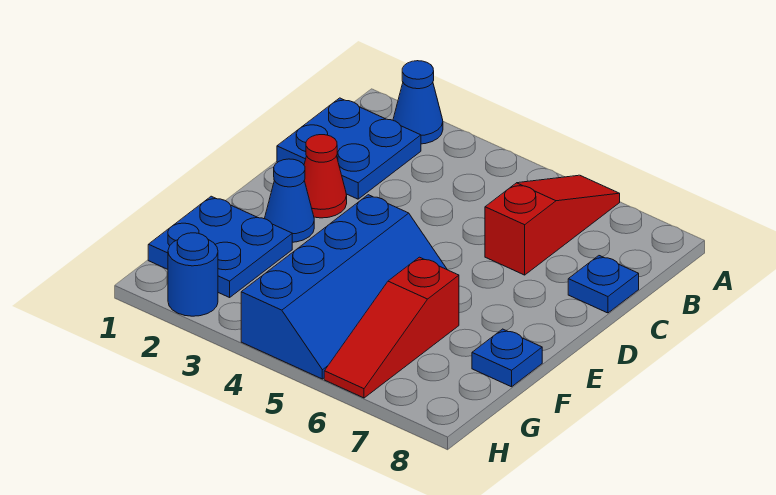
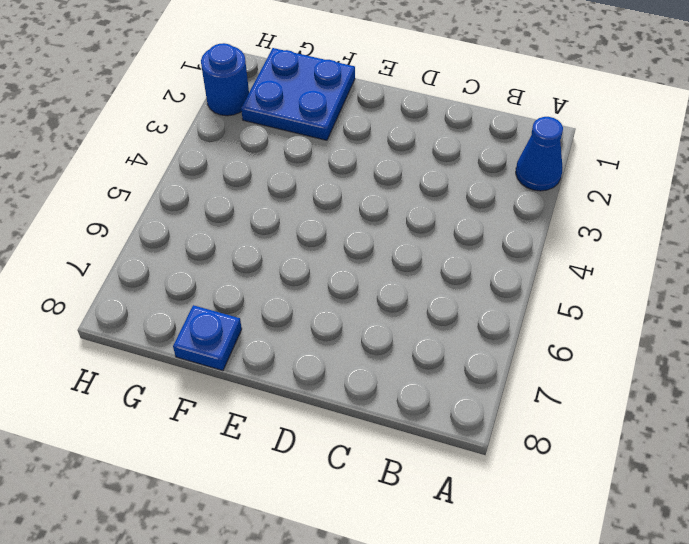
none -> red slope A6:C6 level 1 top C
none -> blue plate B1:C2 level 1

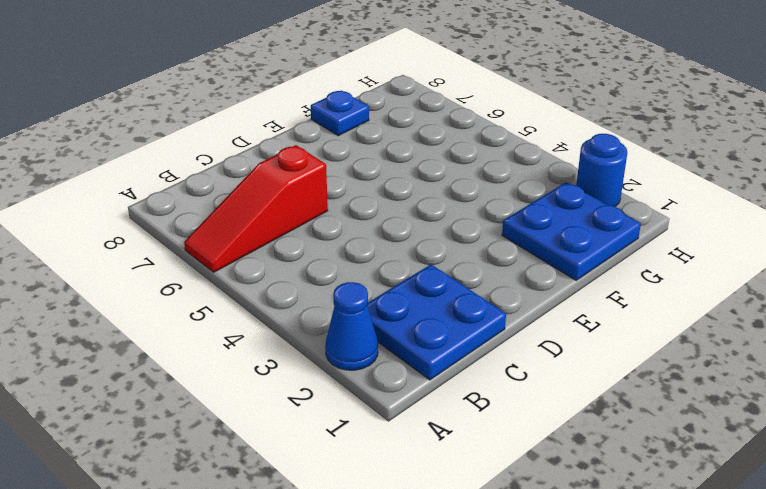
none -> blue plate C8 level 1
none -> red cone D2 level 1

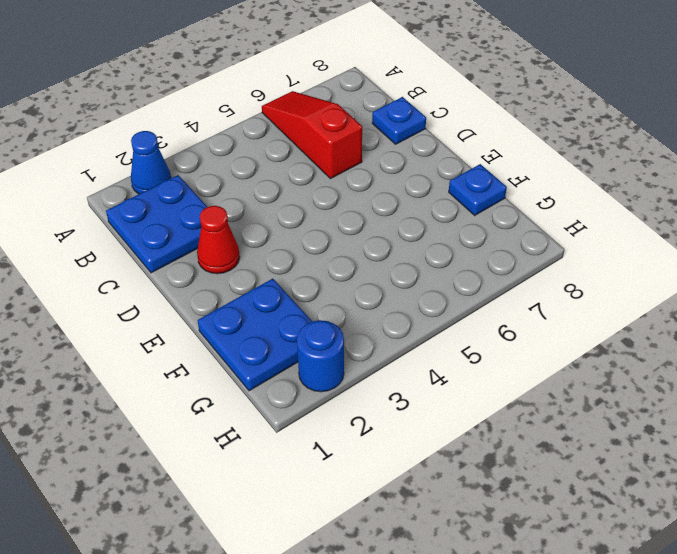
none -> blue cone E2 level 1
none -> blue slope E4:H5 level 1 top 4

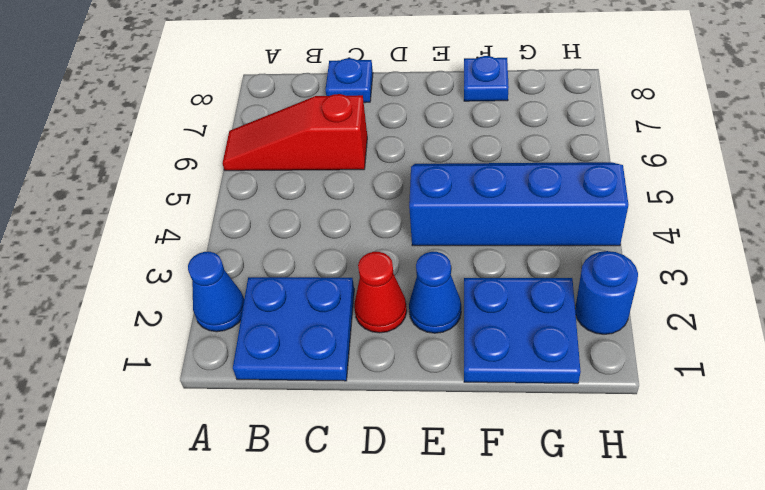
none -> red slope F6:H6 level 1 top F

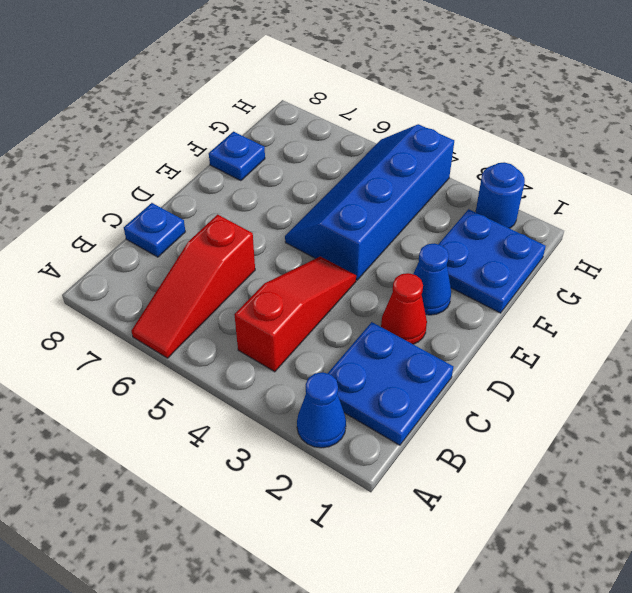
red slope B4:D4 level 1 top B -> red slope F6:H6 level 1 top F

